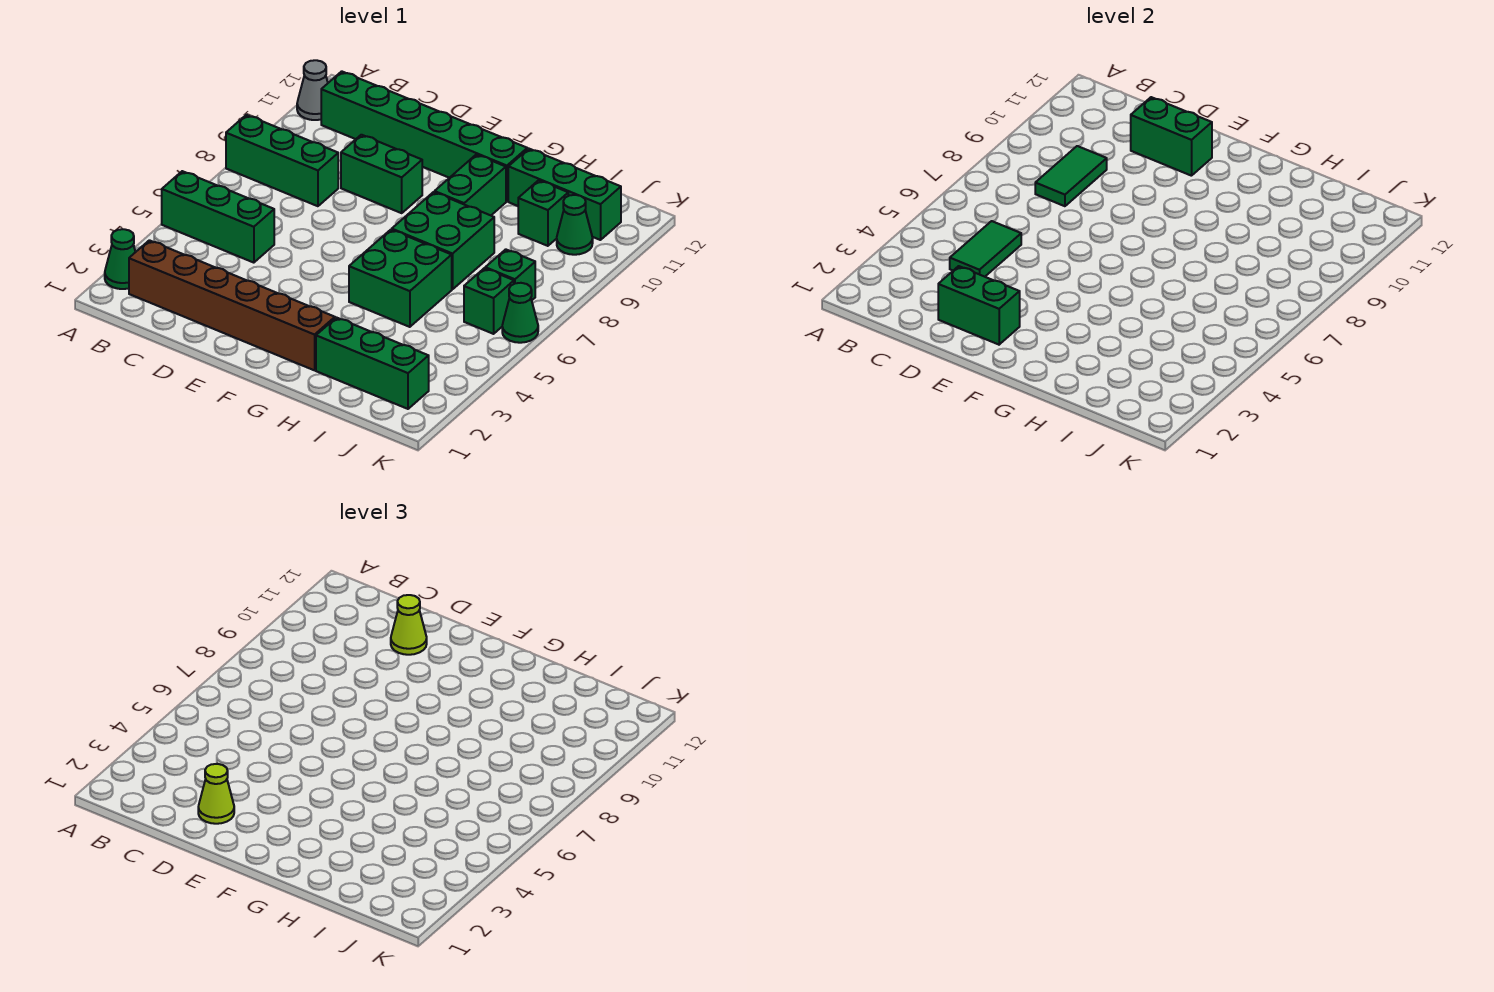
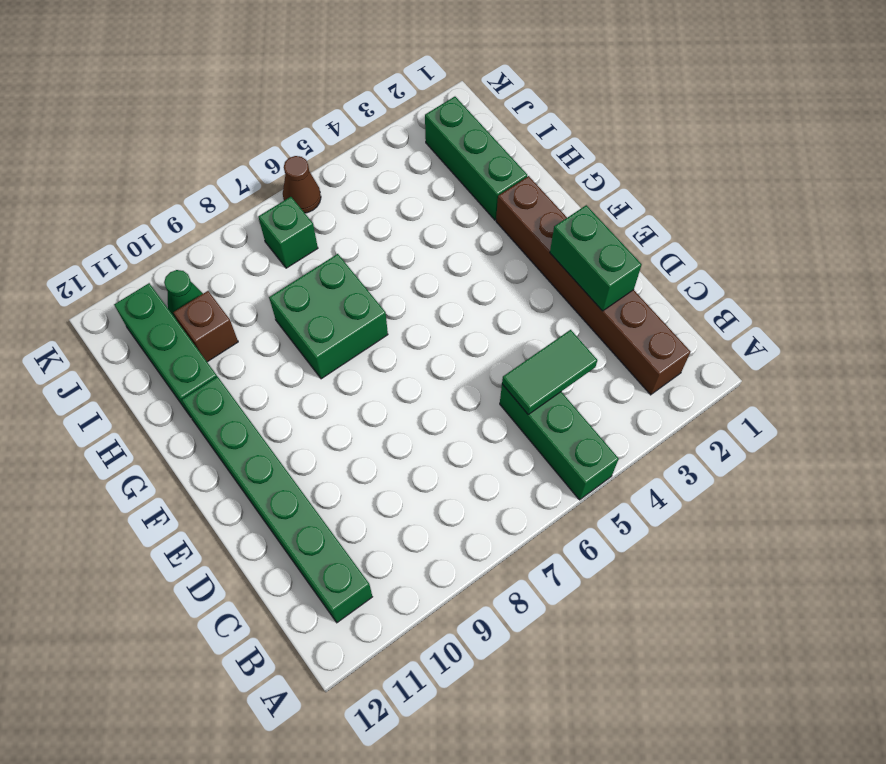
brown brick I10 level 1 -> green brick I10 level 1
brown cone K6 level 1 -> green cone K6 level 1
none -> green cone A2 level 1
none -> green brick A8:C8 level 1
none -> grey cone A11 level 1

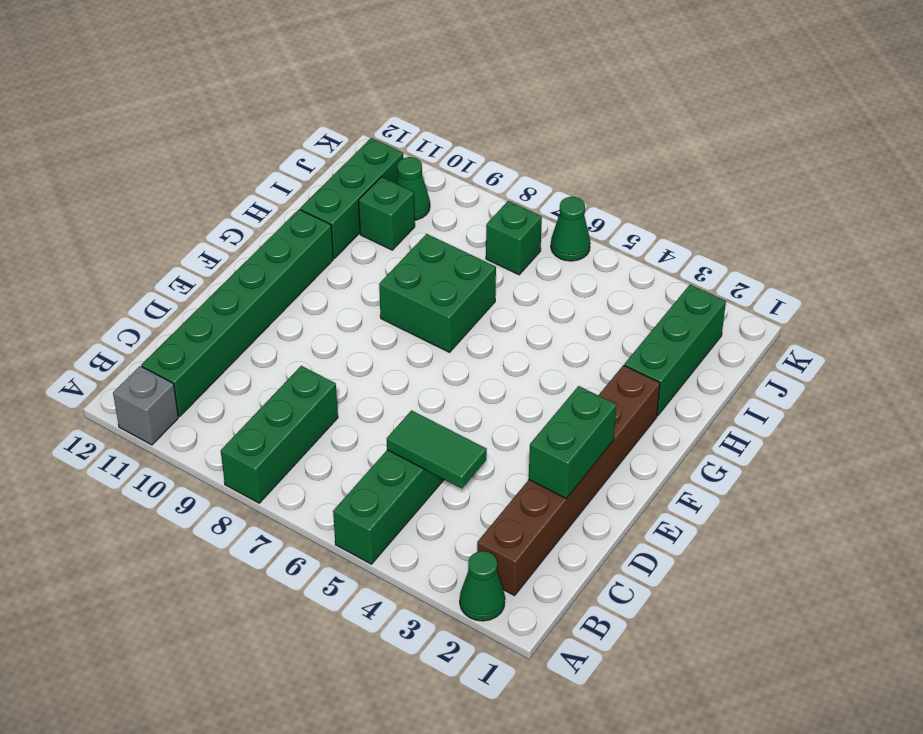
grey brick A11 level 1 -> grey cone A11 level 1
none -> green brick D9:E9 level 1
none -> green brick G5:H6 level 1
none -> green brick G9:G10 level 1

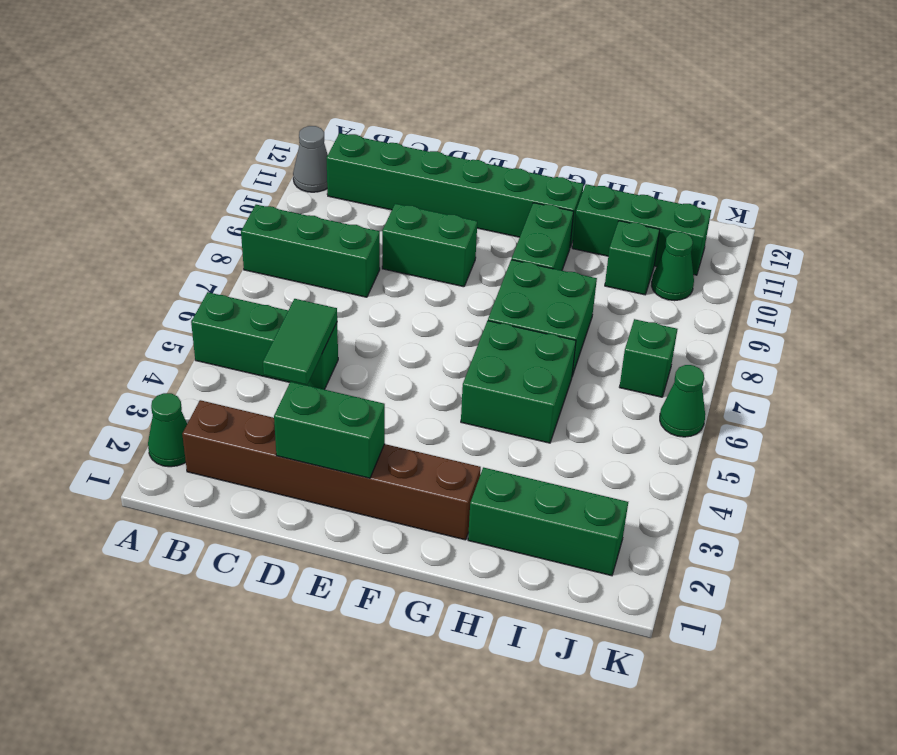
none -> green brick J6 level 1
none -> green tile C8:C9 level 2
none -> green brick D11:E11 level 2

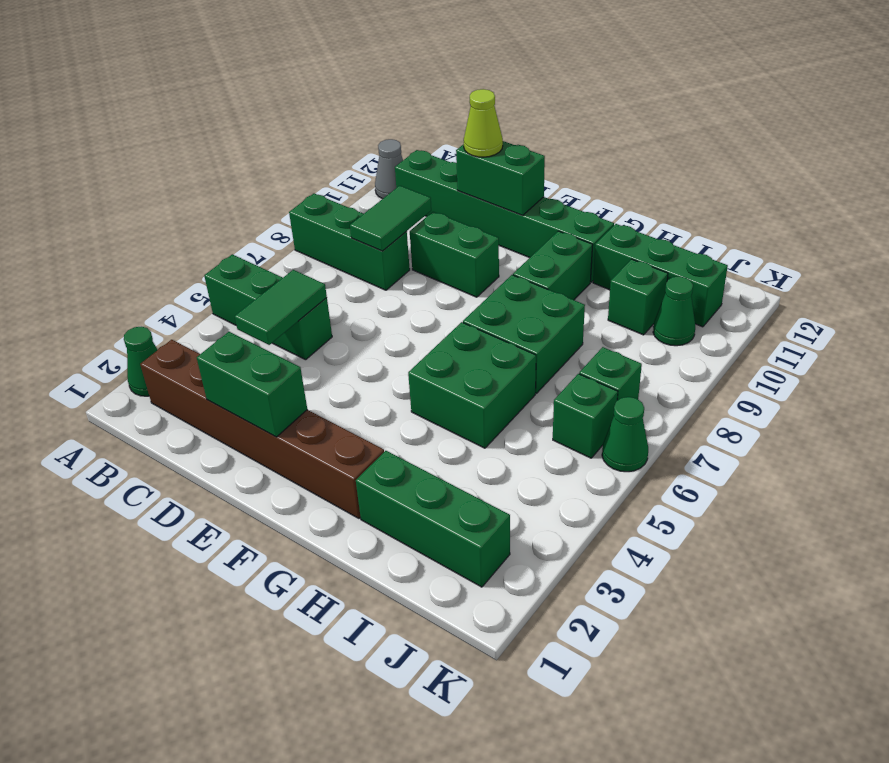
none -> lime cone D2 level 3

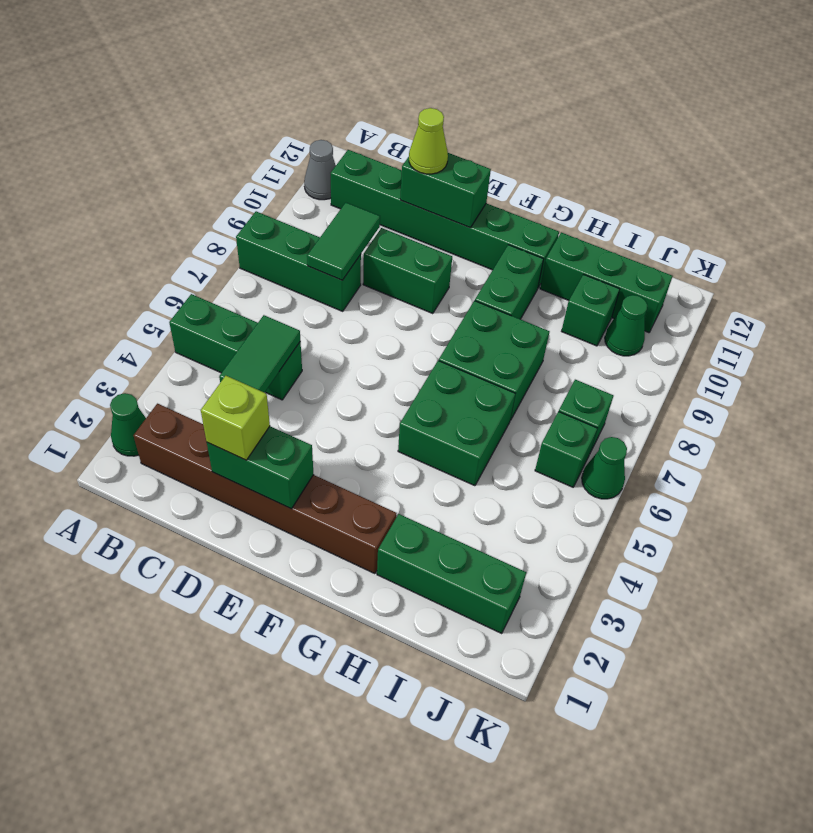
lime brick D2 level 3 -> lime cone D2 level 3

